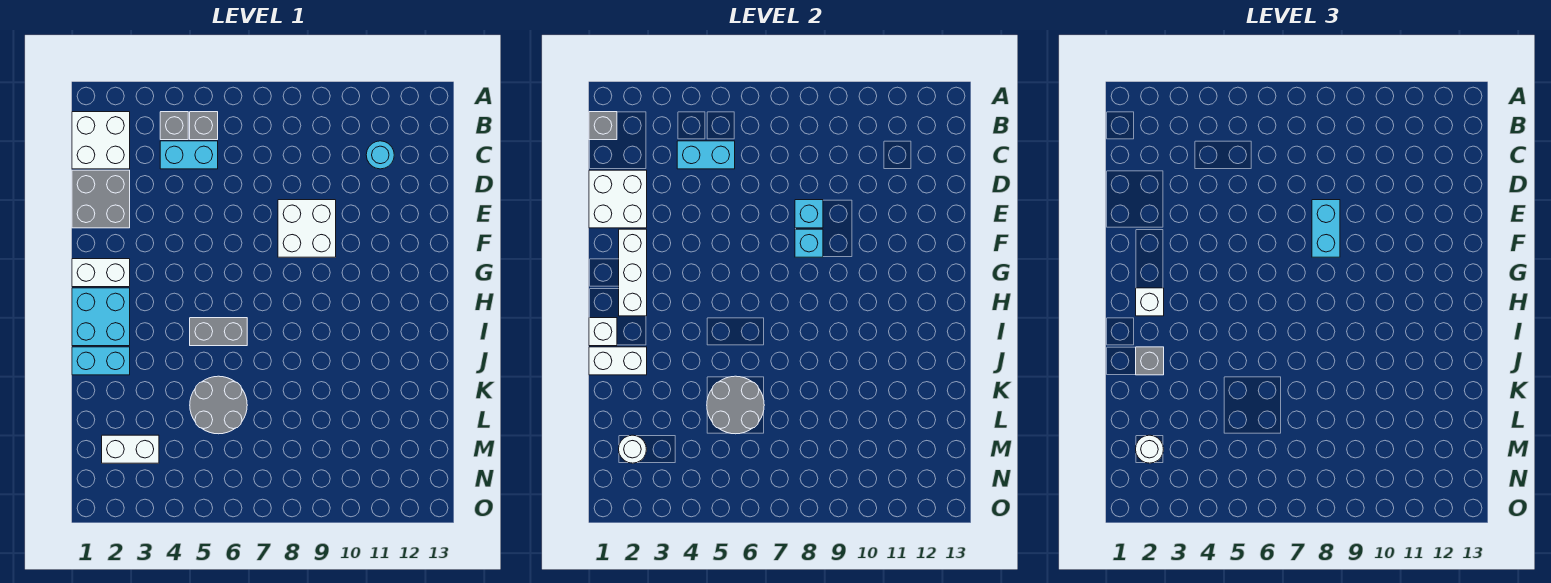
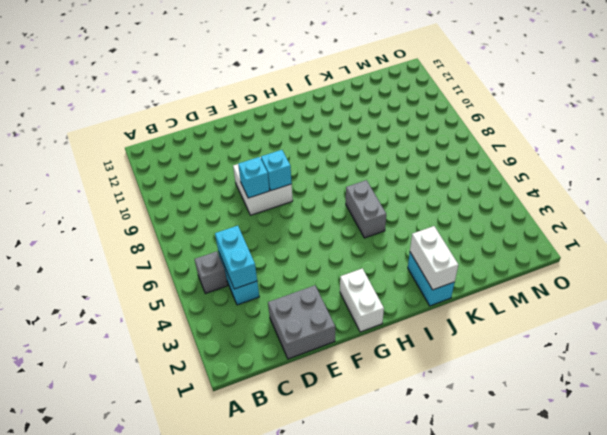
none -> white brick B1:C2 level 1
none -> grey brick B4 level 1
none -> cyan round brick C11 level 1

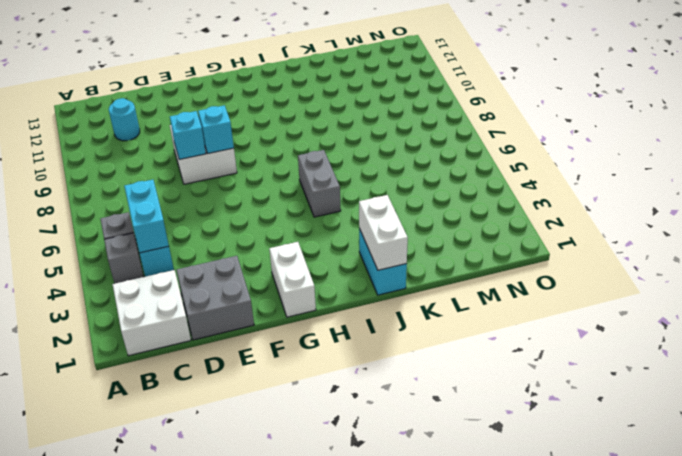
none -> cyan brick H1:I2 level 1
none -> grey round brick K5:L6 level 1
none -> white brick M2:M3 level 1

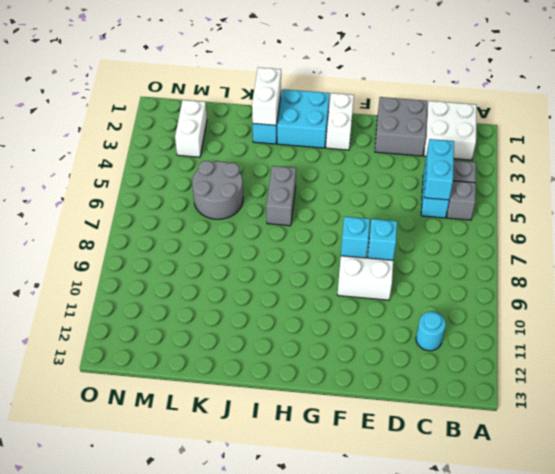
none -> grey brick B1 level 2
none -> white brick D1:E2 level 2
none -> white brick F2:H2 level 2

